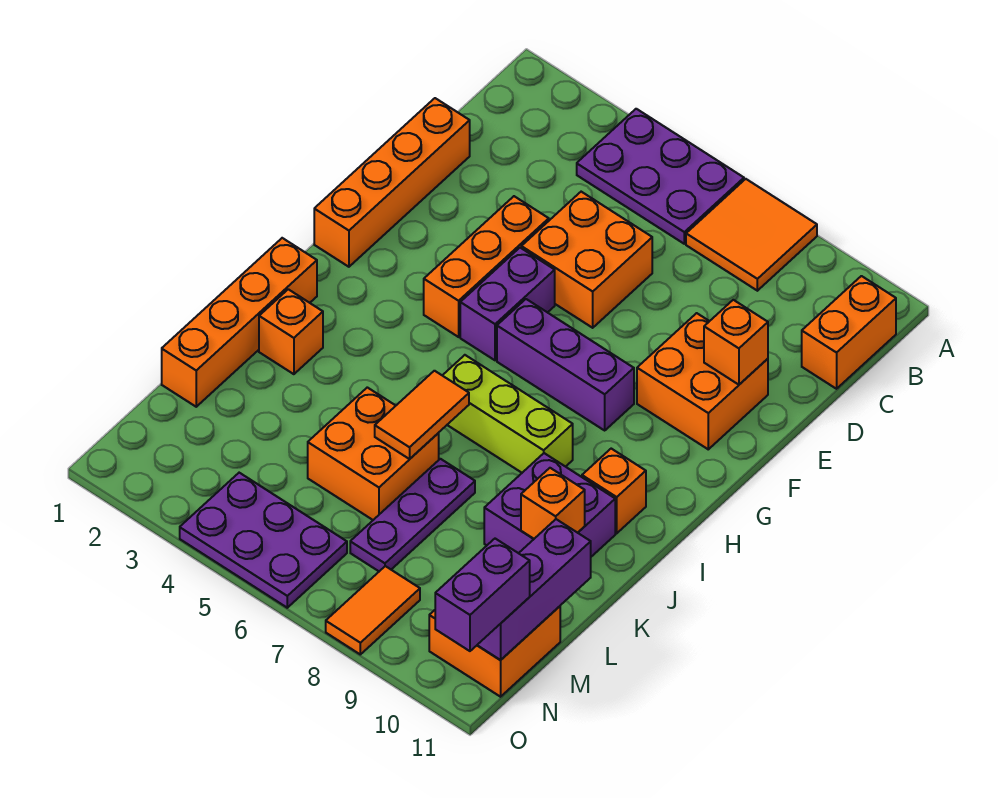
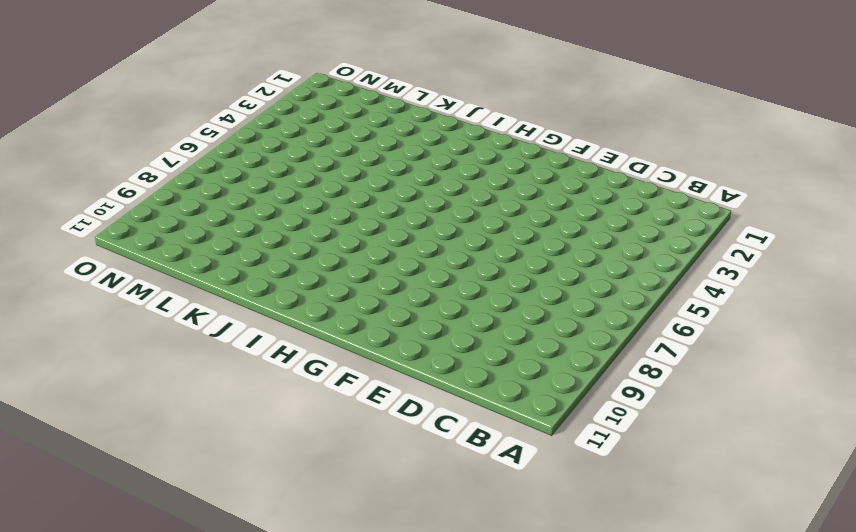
none -> purple plate A4:B6 level 1
none -> orange tile A7:B8 level 1
none -> orange brick B11:C11 level 1

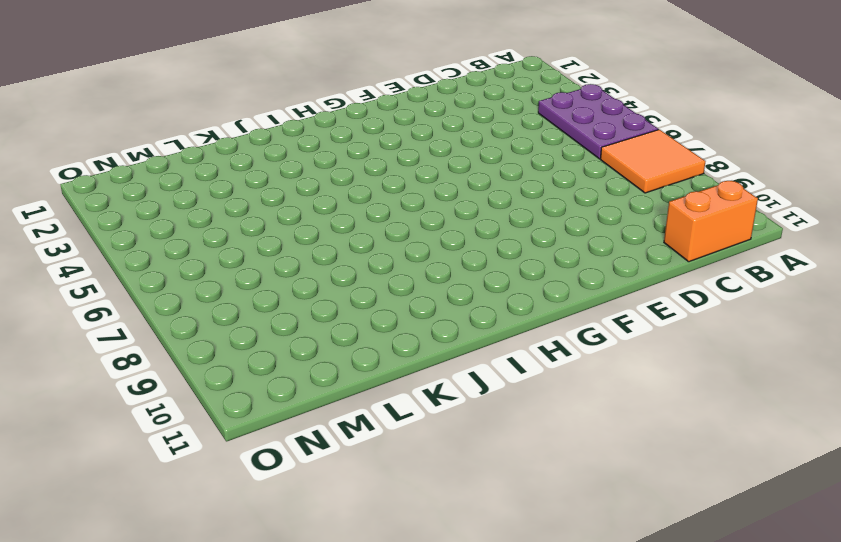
none -> orange brick D1:G1 level 1
none -> orange brick D5:E6 level 1
none -> orange brick E4:G4 level 1

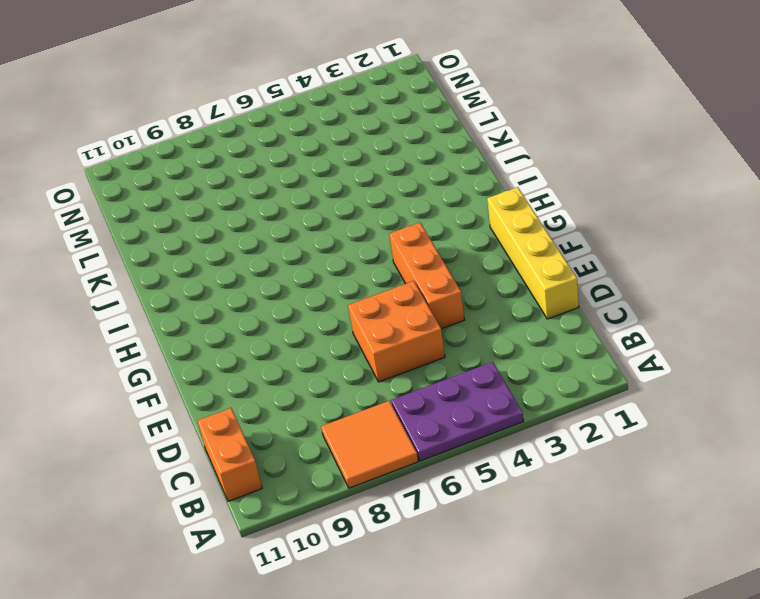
yellow brick D1:G1 level 1 -> orange brick D1:G1 level 1
none -> orange brick E9:F10 level 1
none -> purple brick F5:G5 level 1
none -> purple brick G6:G8 level 1

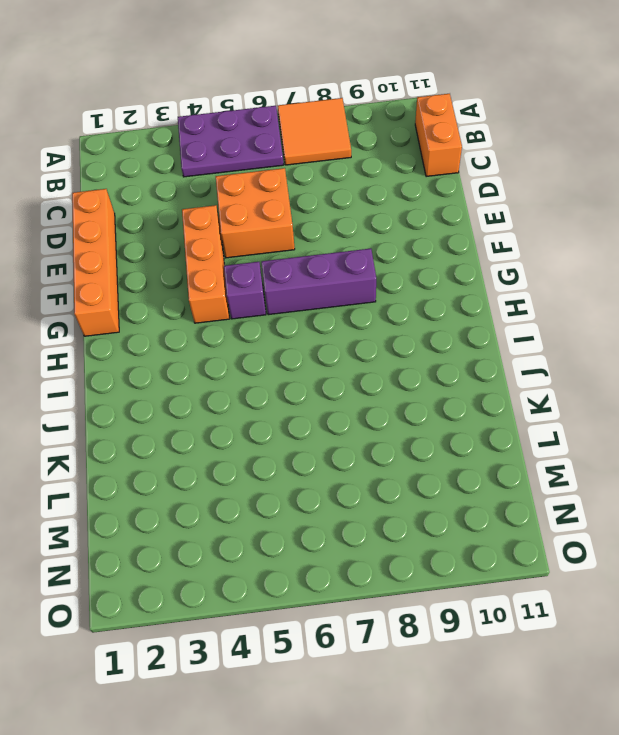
purple brick G5 level 1 -> purple brick F5:G5 level 1
none -> orange brick E9:F10 level 1
none -> orange brick I1:L1 level 1
none -> lime brick I6:I8 level 1

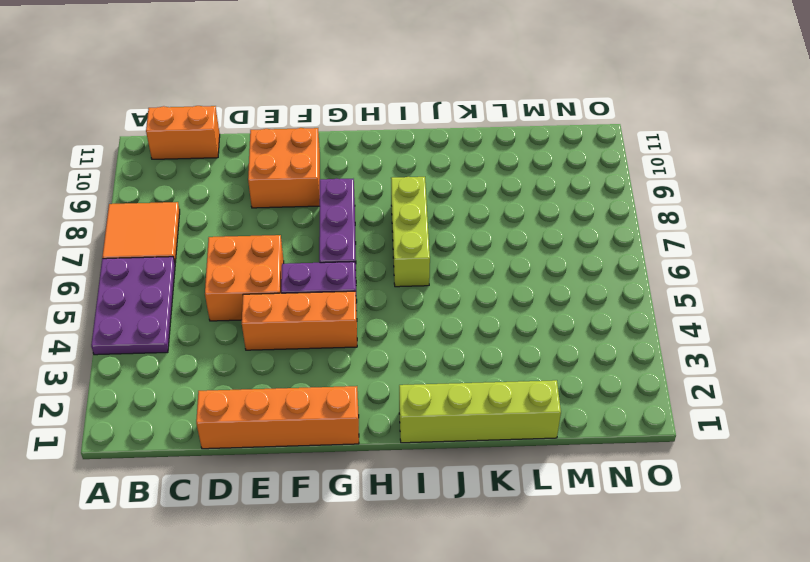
lime brick I1:L1 level 1 -> orange brick I1:L1 level 1
none -> orange brick I10 level 1
none -> orange brick J2 level 1
none -> purple brick J9:K10 level 1

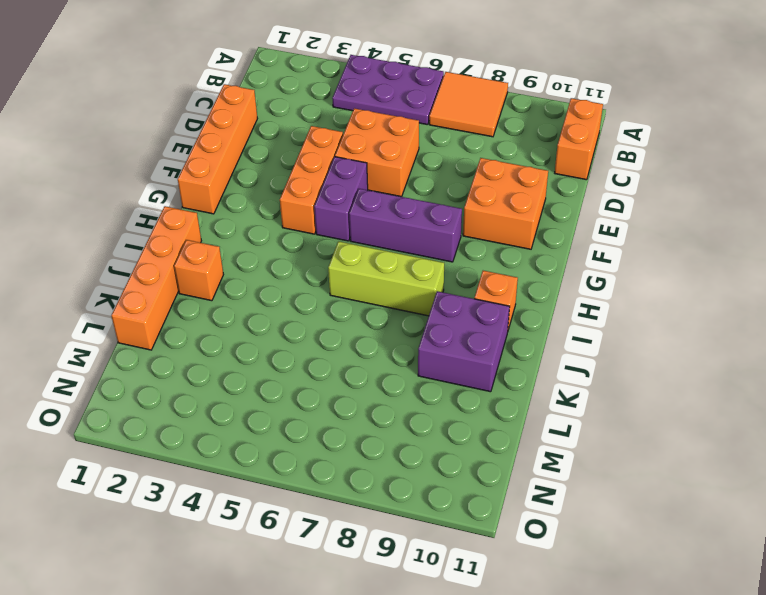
none -> orange brick K5:L6 level 1
none -> purple plate K7:M7 level 1
none -> orange brick M10:N11 level 1

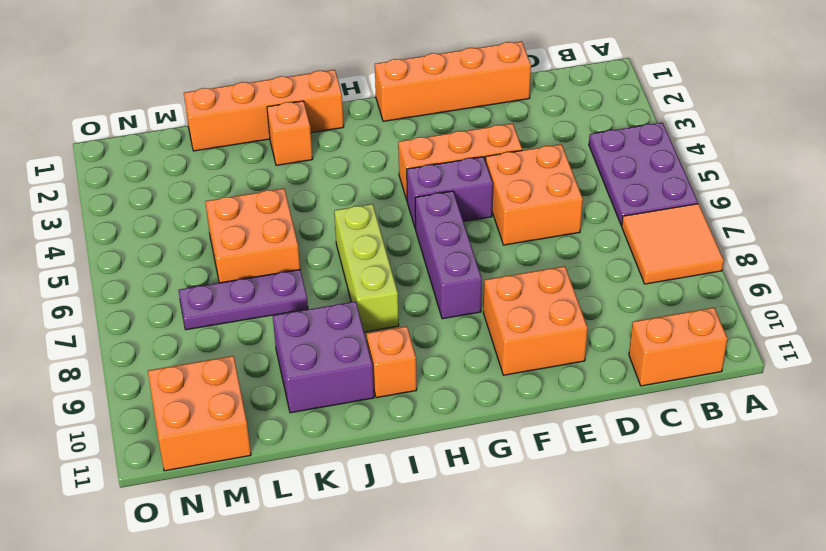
none -> purple plate N4:O6 level 1
none -> orange tile N8:O8 level 1
none -> orange brick E10 level 2

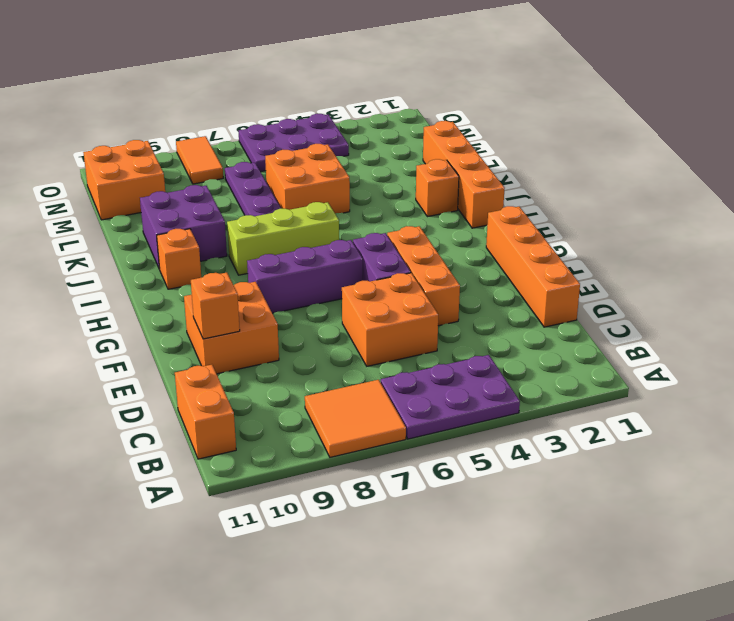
none -> orange tile J6:K6 level 2
none -> orange brick K10 level 2
none -> purple brick L11:N11 level 2

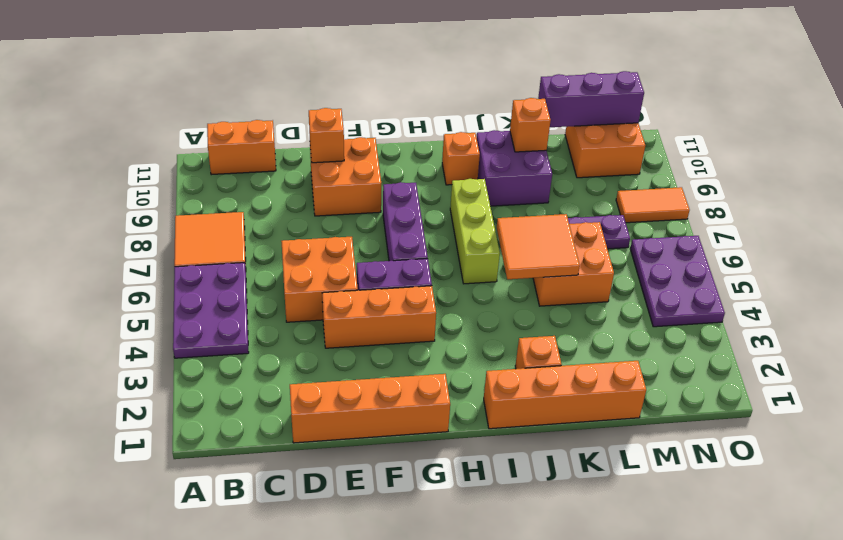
orange tile J5:K6 level 2 -> orange tile J6:K6 level 2
none -> purple brick N11:O11 level 3

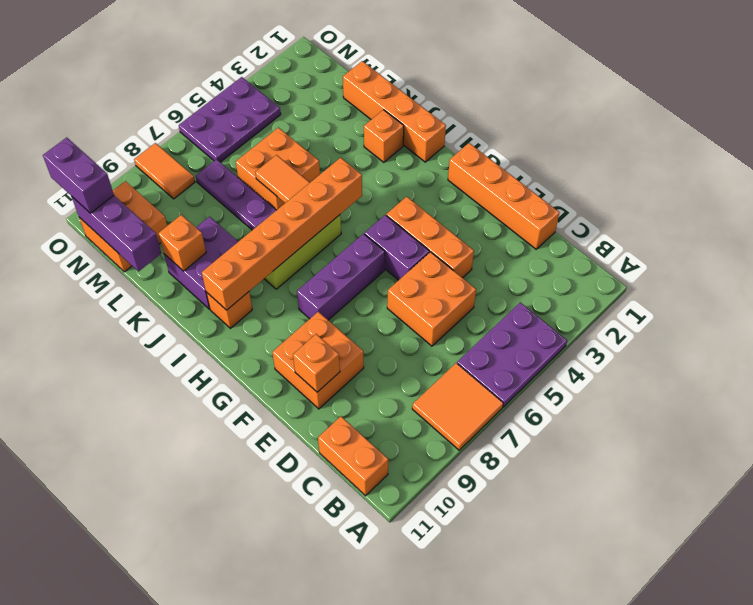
orange brick I5:I10 level 2 -> none

